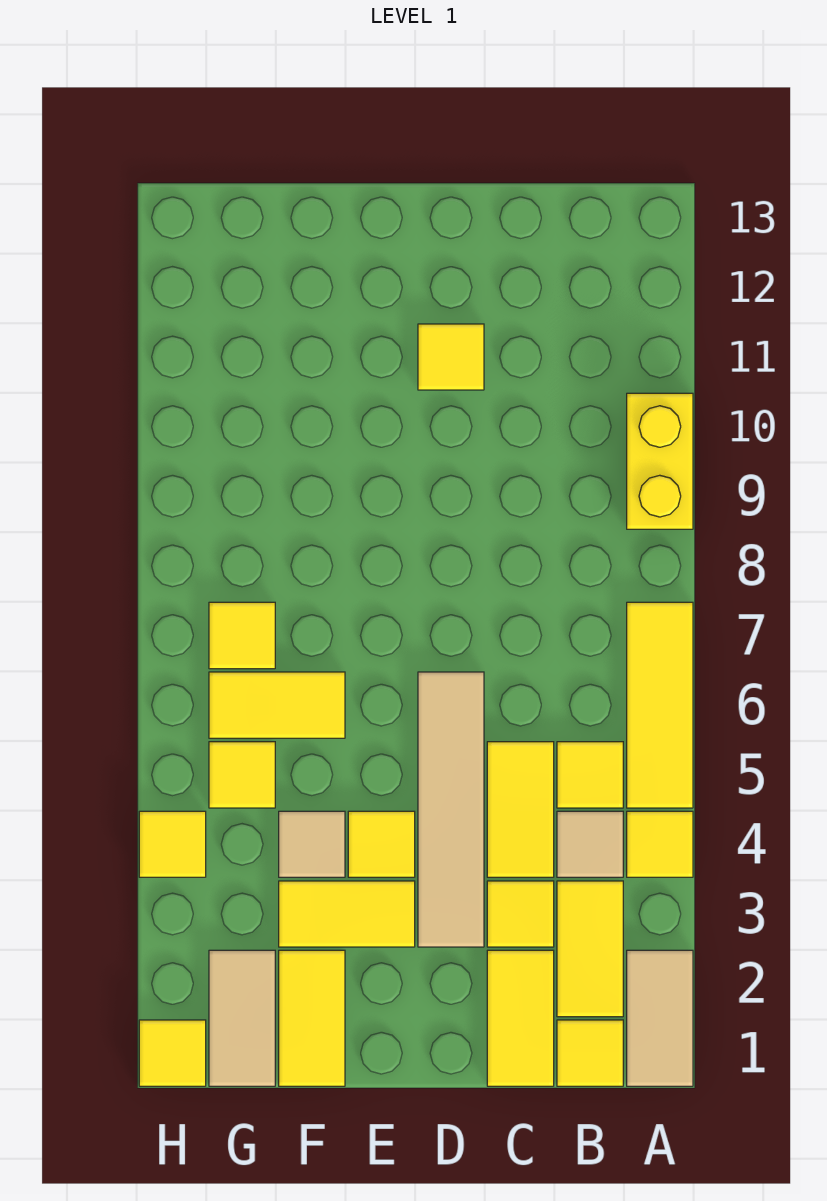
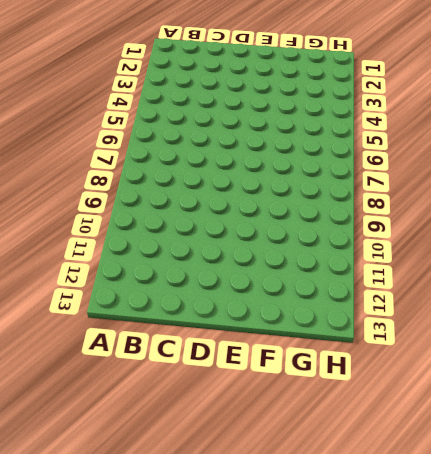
none -> tan tile A1:A2 level 1
none -> yellow tile A4 level 1
none -> yellow tile A5:A7 level 1

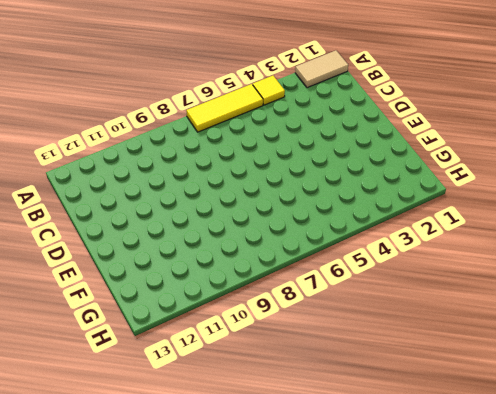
none -> yellow brick A9:A10 level 1
none -> yellow tile B1 level 1
none -> yellow tile B2:B3 level 1

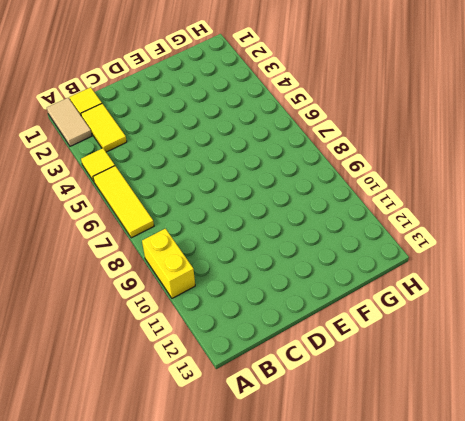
none -> tan tile B4 level 1
none -> yellow tile B5 level 1
none -> yellow tile C1:C2 level 1

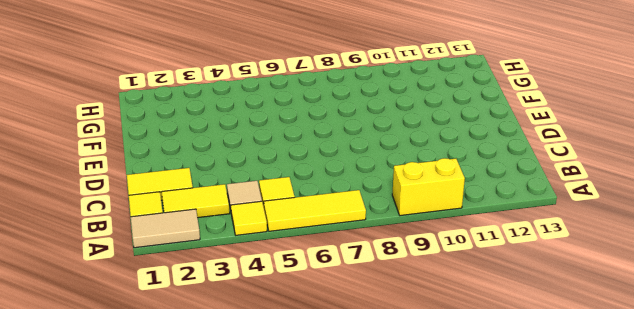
none -> yellow tile C3 level 1
none -> yellow tile C4:C5 level 1
none -> tan tile D3:D6 level 1

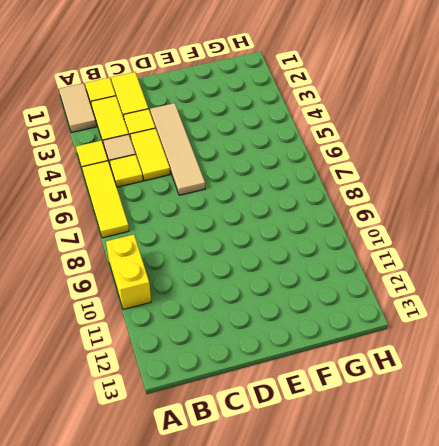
none -> yellow tile D11 level 1
none -> yellow tile E3:F3 level 1
none -> yellow tile E4 level 1

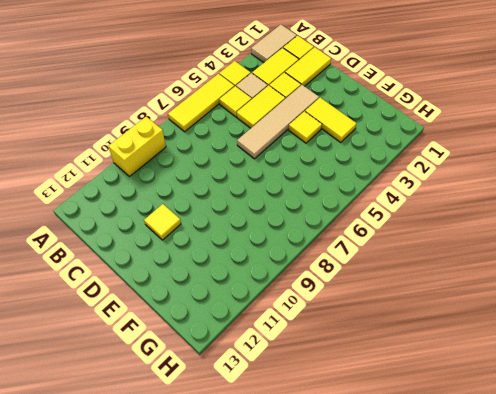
none -> yellow tile F1:F2 level 1
none -> tan tile F4 level 1
none -> yellow tile F6:G6 level 1

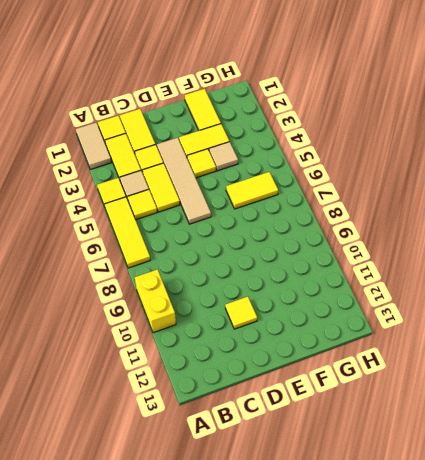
none -> tan tile G1:G2 level 1
none -> yellow tile G5 level 1
none -> yellow tile G7 level 1

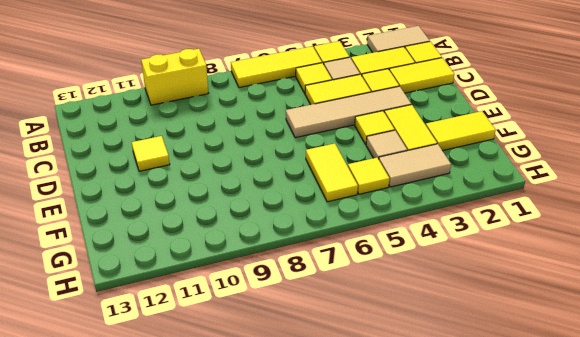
tan tile G3:G4 level 1 -> tan tile G1:G2 level 1
none -> yellow tile G7 level 1
none -> yellow tile H1 level 1
none -> yellow tile H4 level 1

